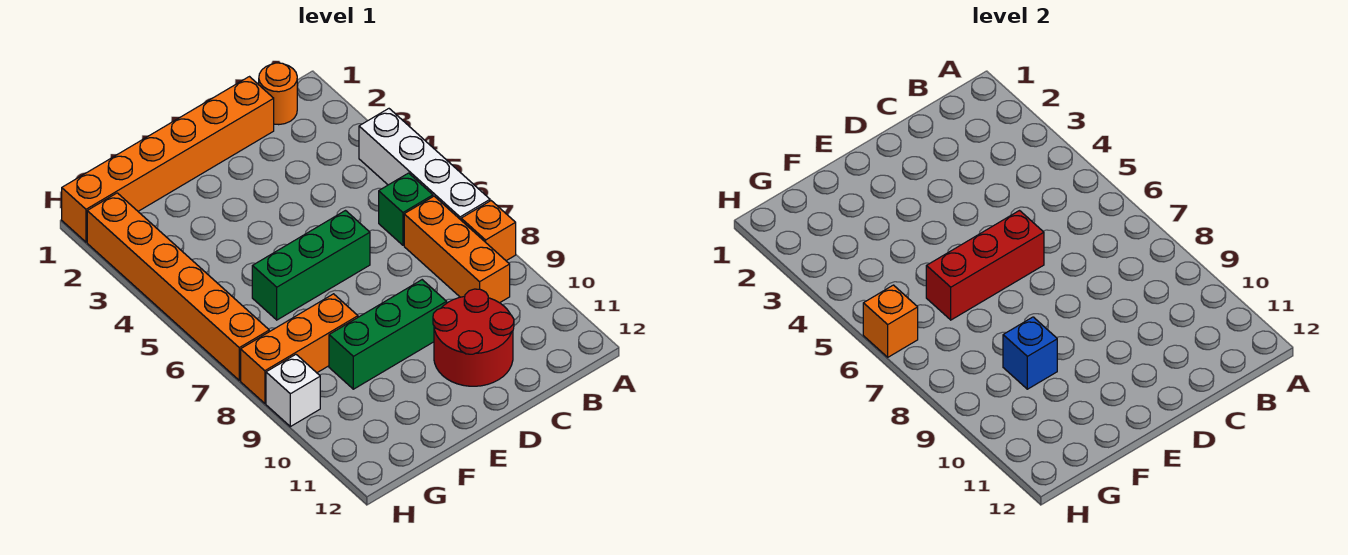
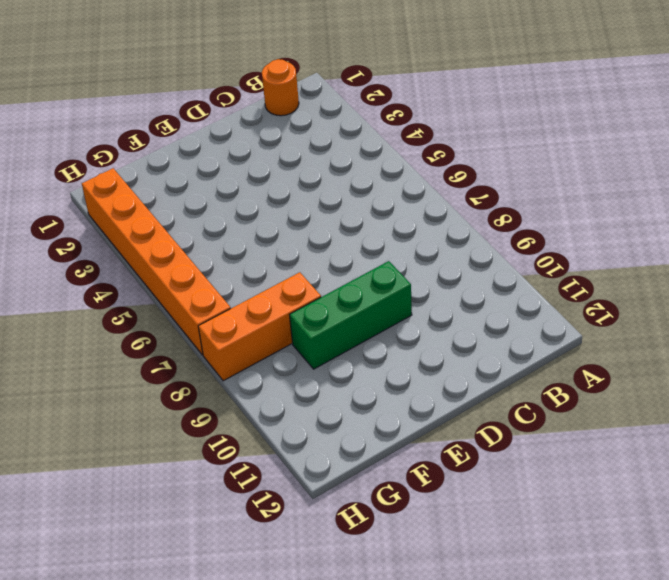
none -> white brick A4:A7 level 1
none -> orange brick A8 level 1
none -> green brick B6 level 1

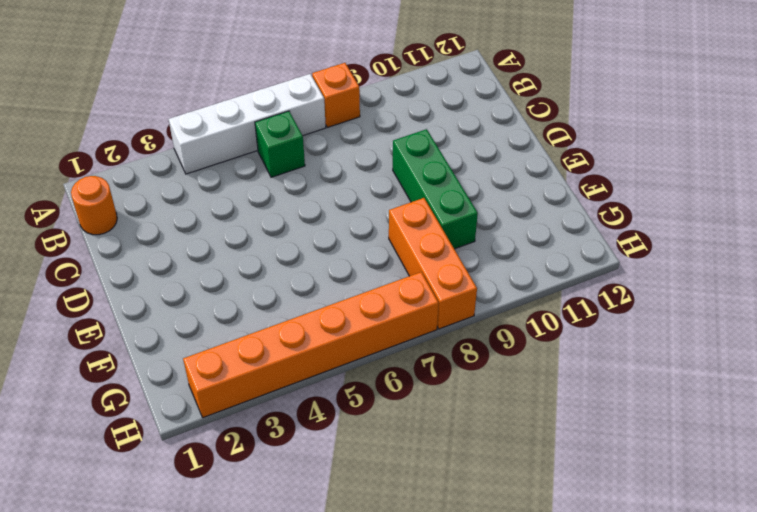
none -> orange brick B7:B9 level 1
none -> orange brick C1:H1 level 1
none -> red round brick C10:D11 level 1

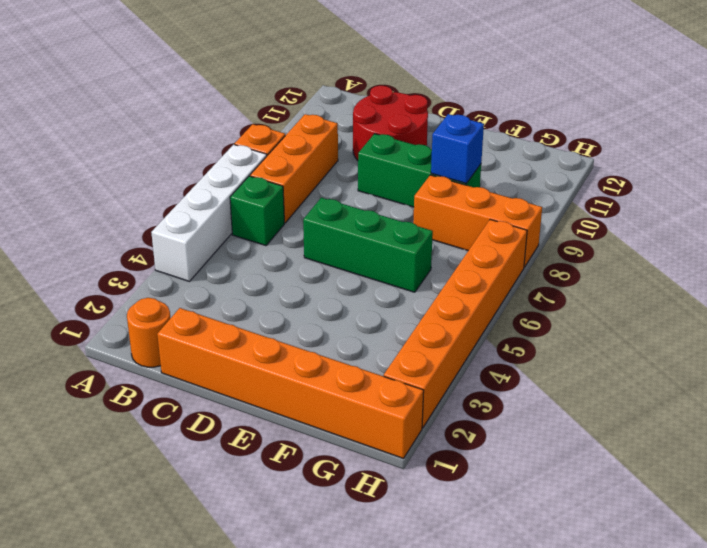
none -> white brick H9 level 1
none -> red brick D6:F6 level 2
none -> orange brick H6 level 2

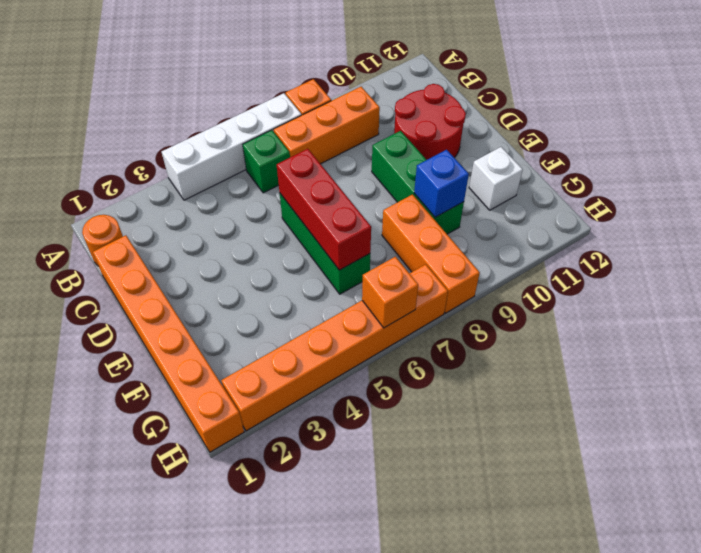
white brick F11 level 1 -> white brick H9 level 1

